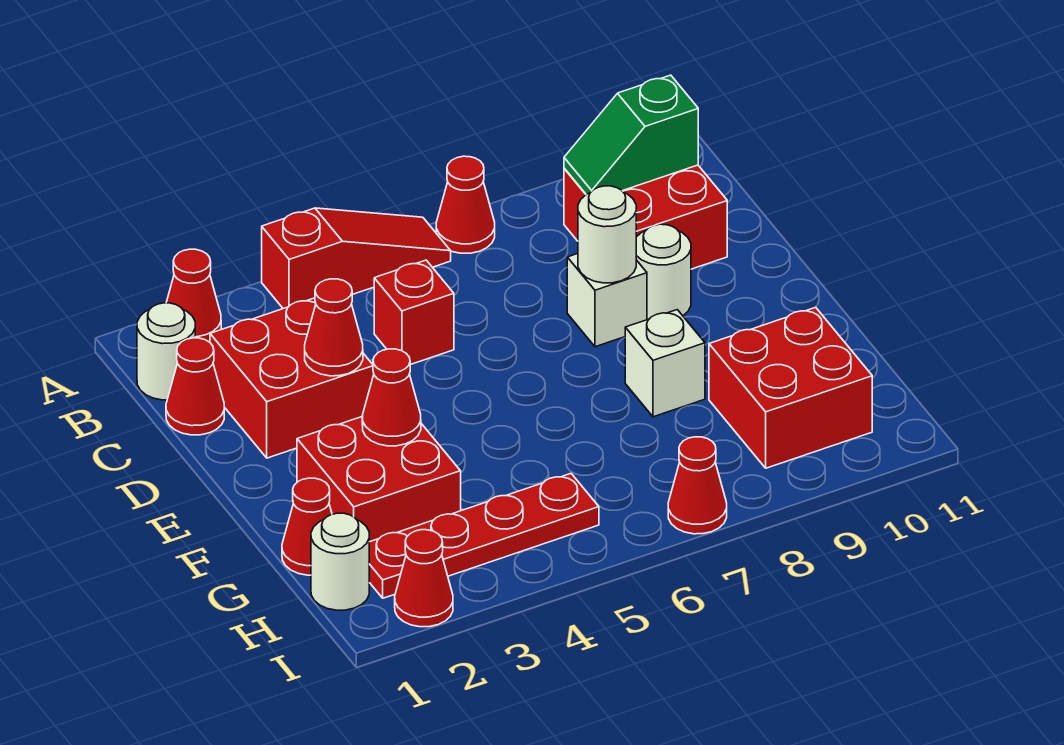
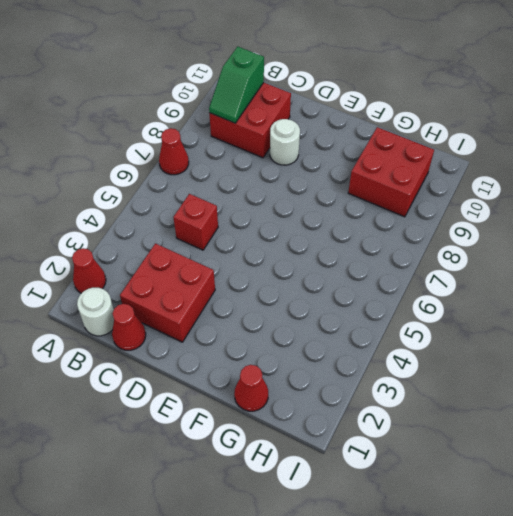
none -> red slope A4:A6 level 1 top 4
none -> white brick D8 level 1
none -> red brick F2:G3 level 1

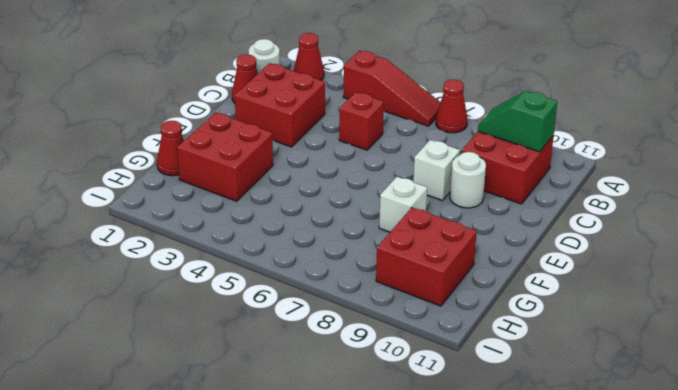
none -> white round brick H1 level 1
none -> red plate H2:H5 level 1
none -> red cone I2 level 1

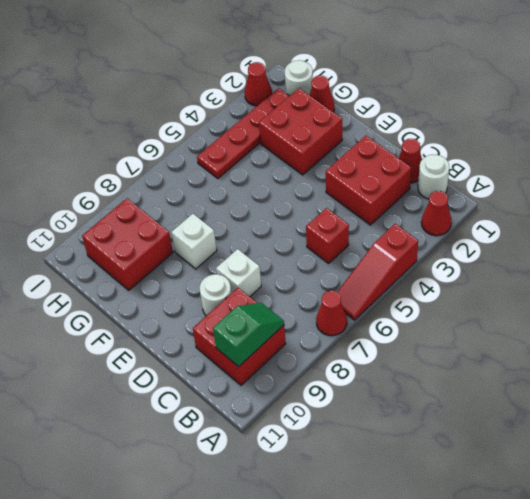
none -> red cone I7 level 1
none -> red cone D3 level 2
none -> white round brick D8 level 2

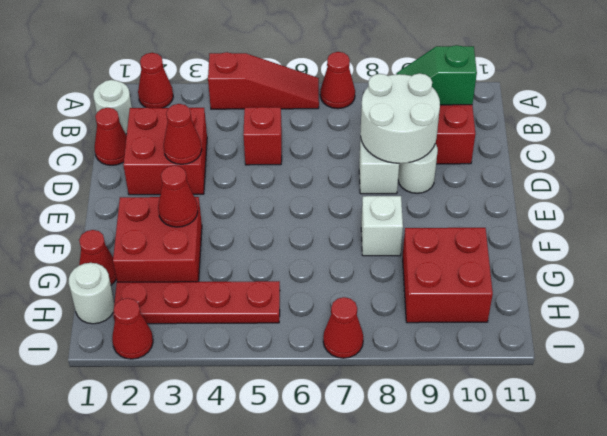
white round brick C8:D9 level 2 -> white round brick D8 level 2

